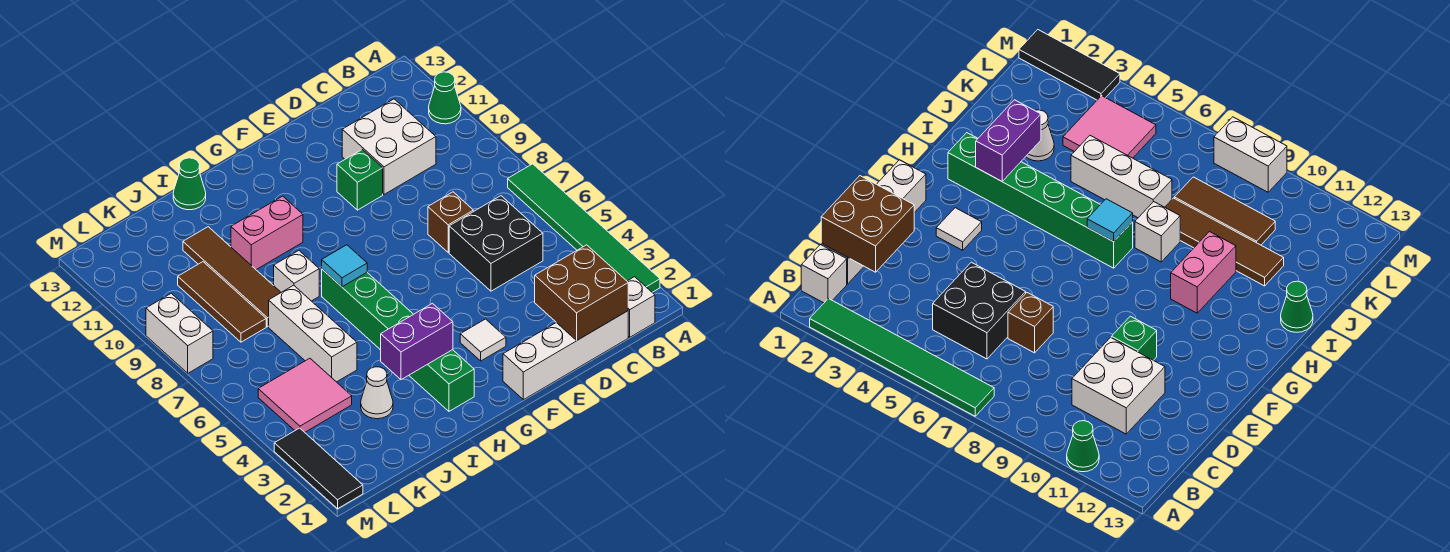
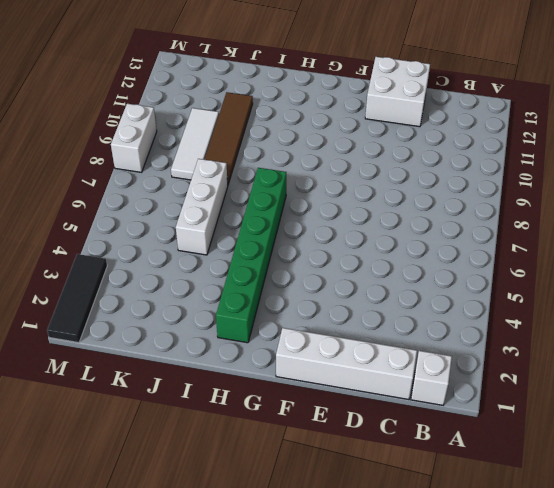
white brick D12:E13 level 1 -> white brick C10:D11 level 1
white tile K8:K10 level 1 -> brown tile K8:K10 level 1
none -> green tile A2:A7 level 1
none -> green cone A11 level 1
none -> black brick C5:D6 level 1

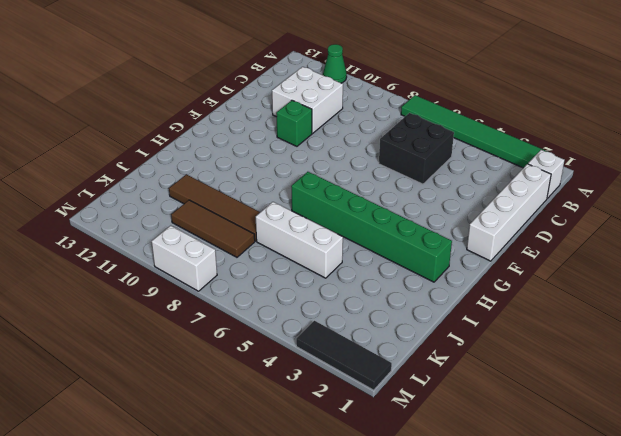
none -> brown brick D7 level 1
none -> white tile F3 level 1
none -> pink brick H10:I10 level 1

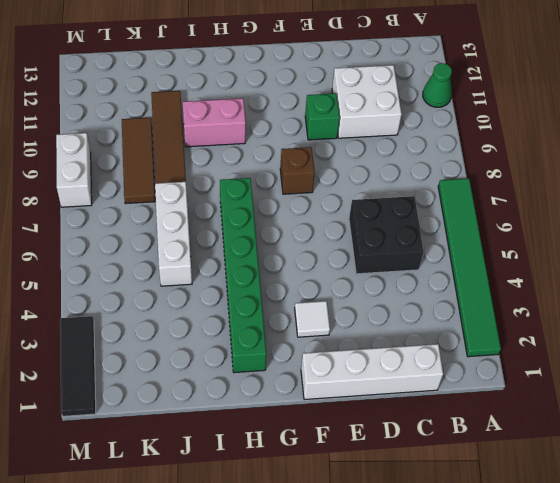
brown brick F8 level 1 -> brown brick D7 level 1
none -> white brick B1 level 1
none -> white brick I8 level 1
none -> green cone I13 level 1

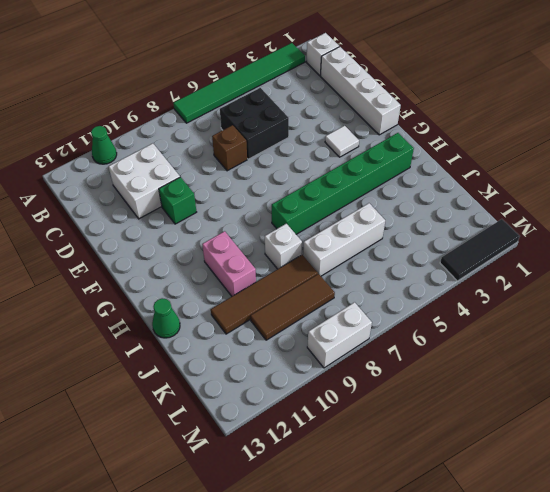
none -> white cone J3 level 1
none -> pink tile K4:L5 level 1
none -> brown brick C1:D2 level 2

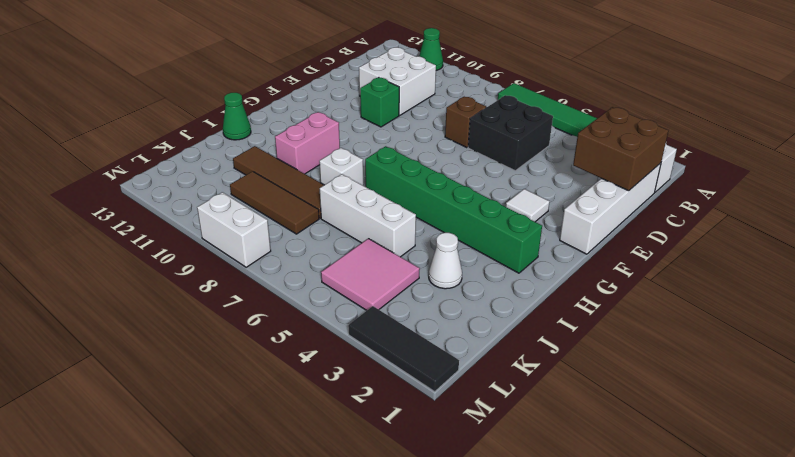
none -> purple brick H3:I3 level 2
none -> cyan tile H7 level 2

